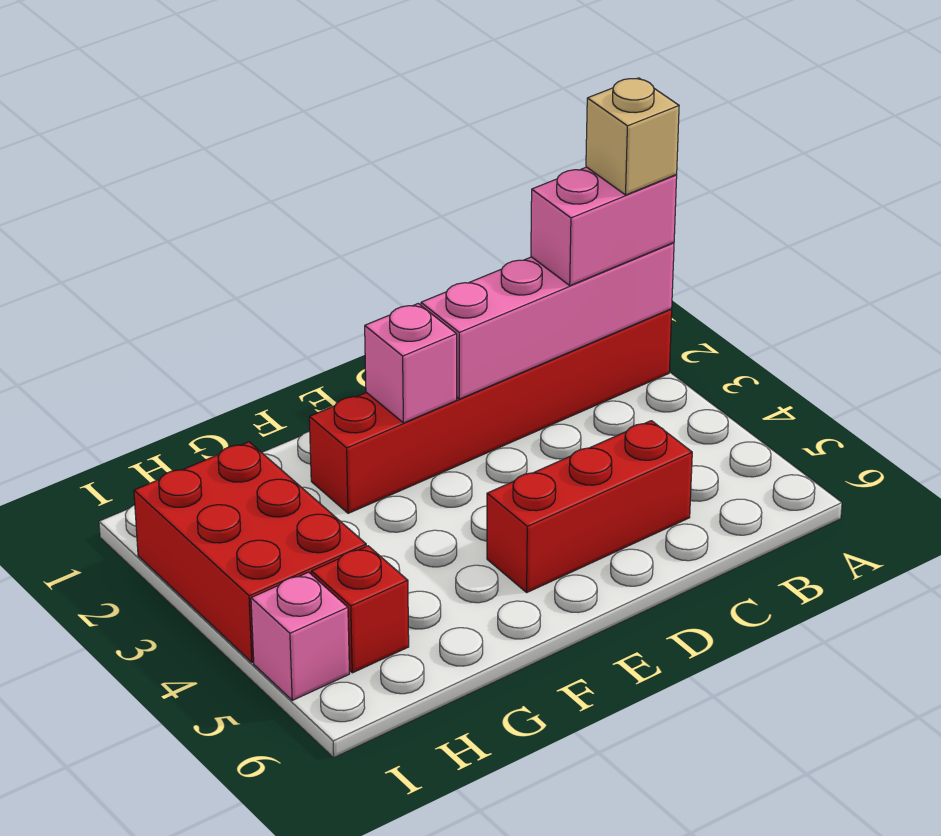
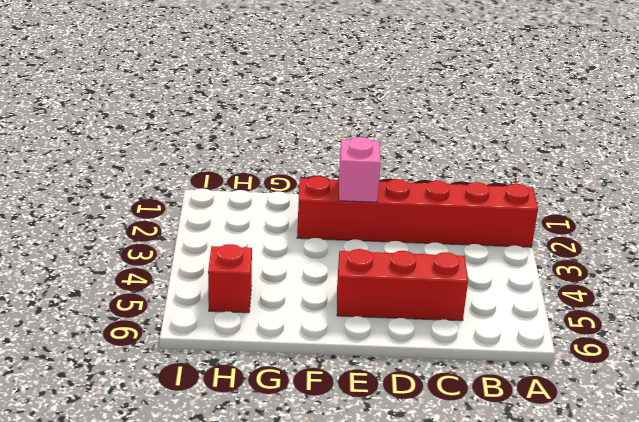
none -> red brick H2:I4 level 1
none -> pink brick I5 level 1

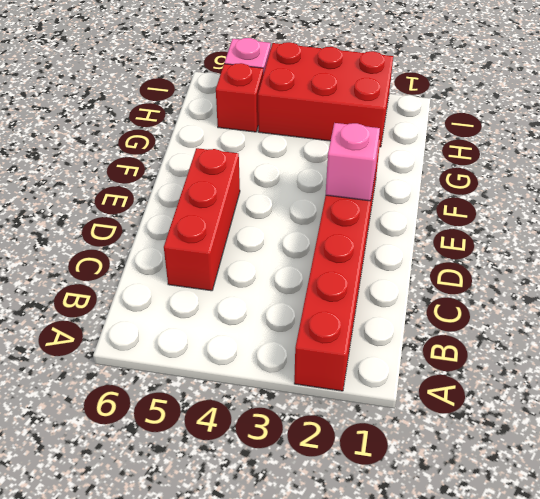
none -> pink brick A2:D2 level 2
none -> pink brick A2:B2 level 3

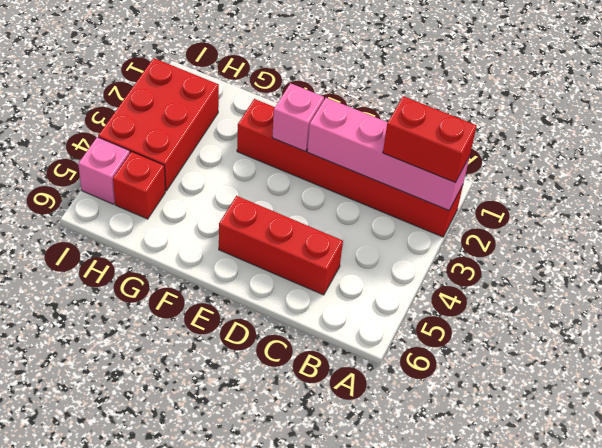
red brick A2:B2 level 3 -> pink brick A2:B2 level 3
none -> tan brick A2 level 4

